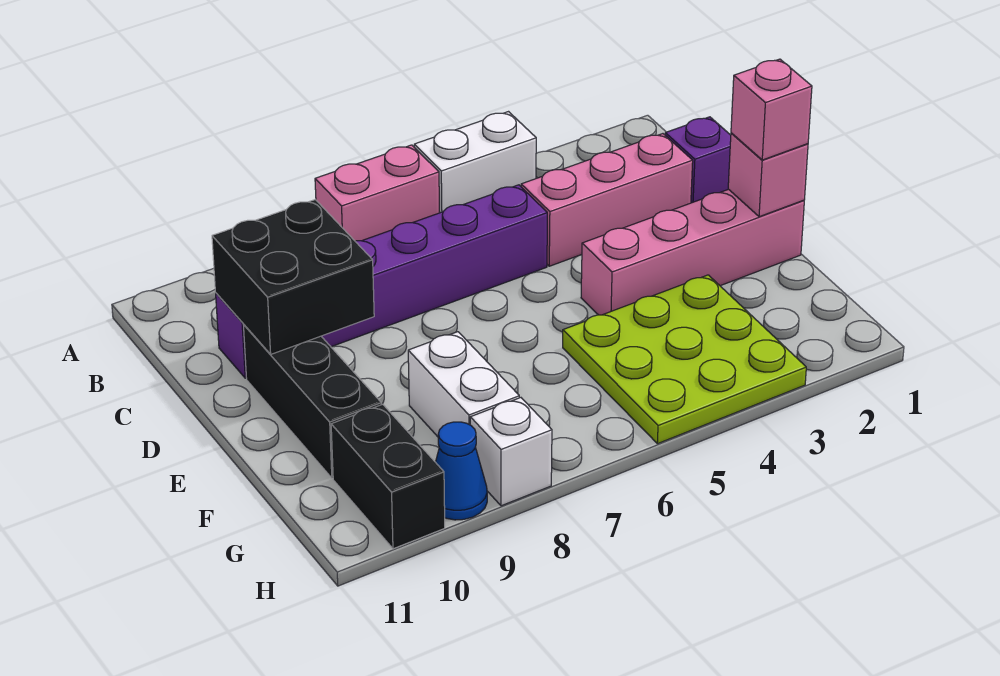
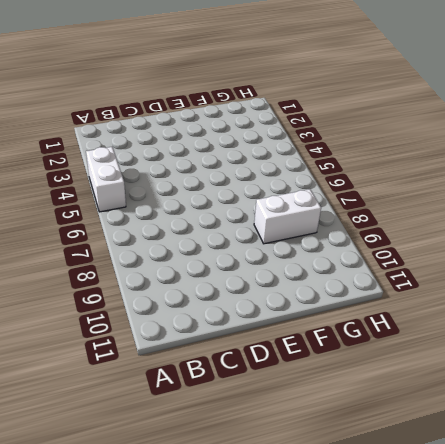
none -> pink brick A6:A7 level 1
none -> purple brick C1 level 1
none -> pink brick C2:C4 level 1

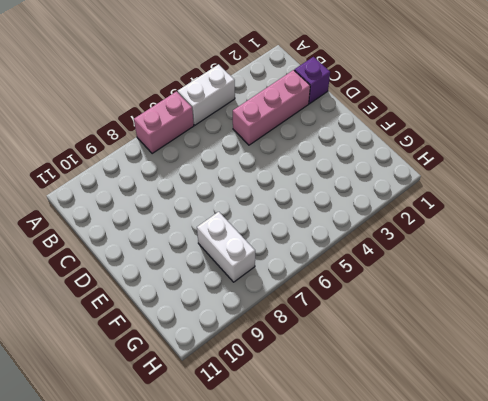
none -> purple brick C5:C10 level 1
none -> black brick D10:F10 level 1
none -> pink brick E1:E4 level 1

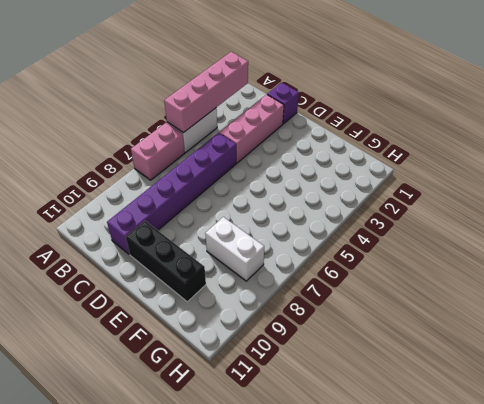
pink brick A2:A5 level 2 -> pink brick E1:E4 level 1
none -> lime plate F3:H5 level 1
none -> black brick G10:H10 level 1
none -> white brick H8 level 1

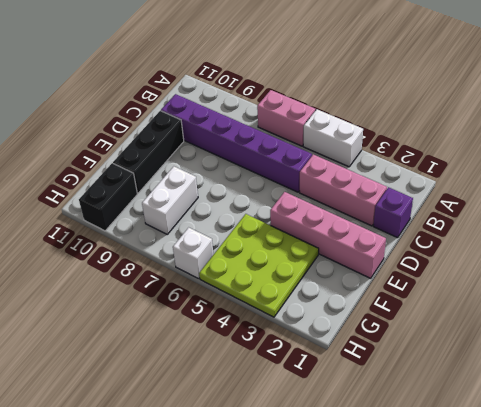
white brick H6 level 1 -> white brick H8 level 1
none -> blue cone H9 level 1
none -> black brick C9:D10 level 2
none -> pink brick E1 level 2

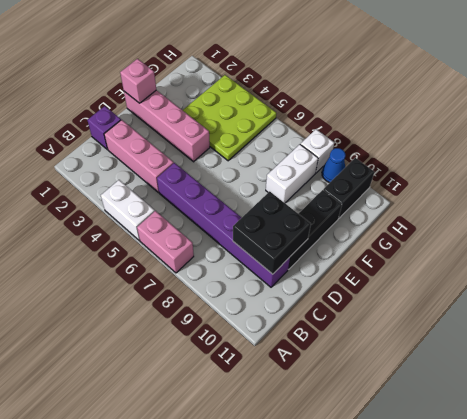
none -> pink brick E1 level 3

